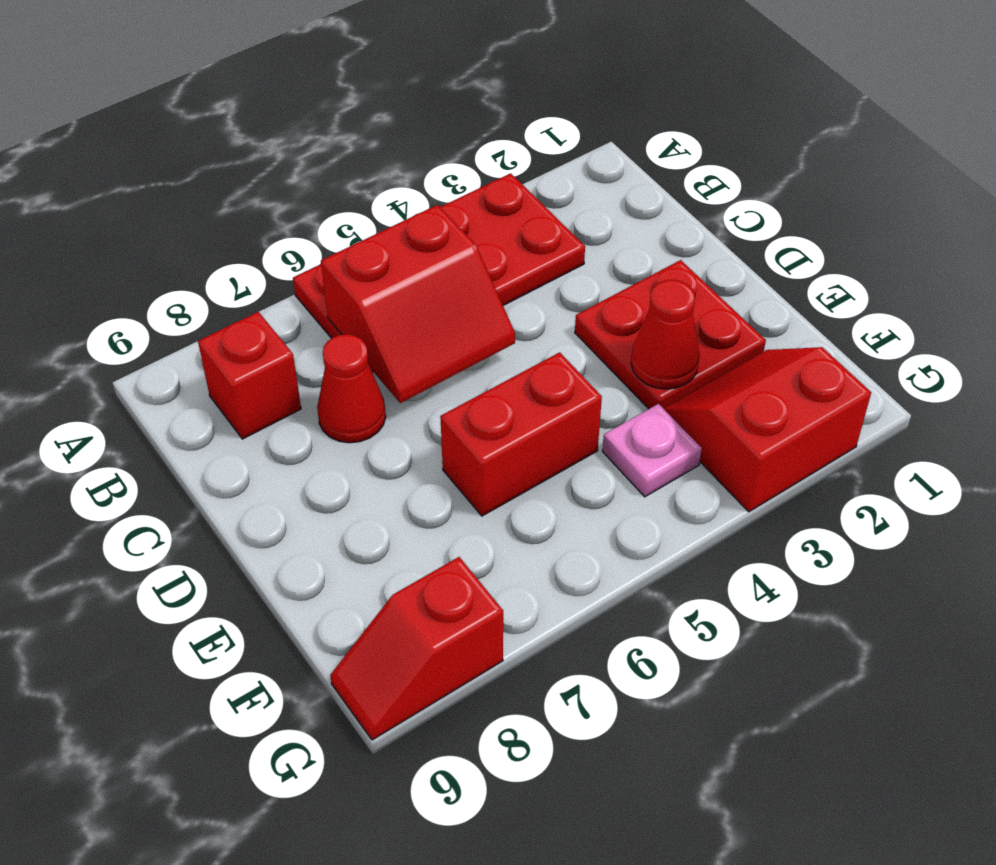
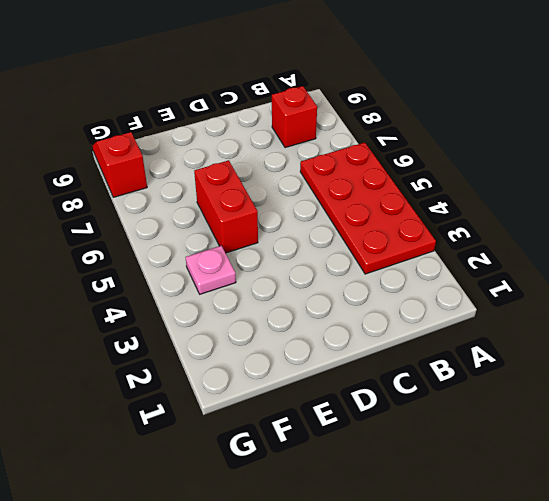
none -> red cone C7 level 1
none -> red plate D2:E3 level 1

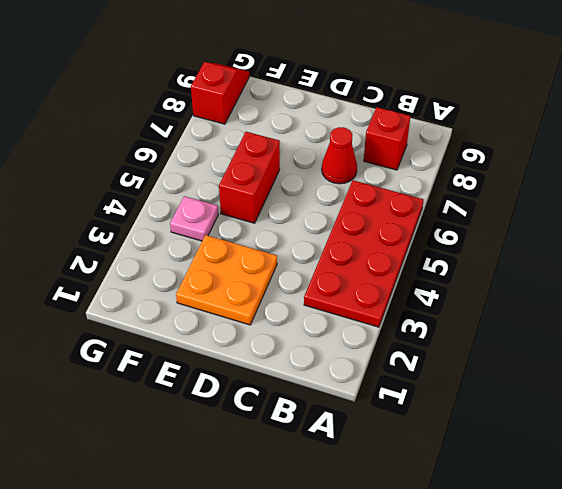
orange plate D2:E3 level 1 -> red plate D2:E3 level 1
none -> red slope F2:G3 level 1 top G
none -> red slope B5:C6 level 2 top B

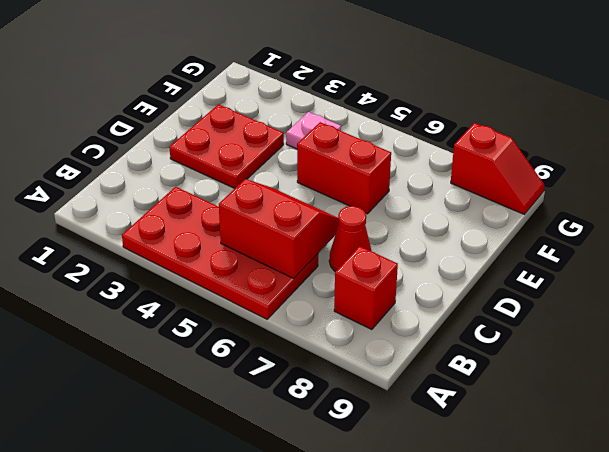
none -> red slope F2:G3 level 1 top G
none -> red cone E3 level 2

